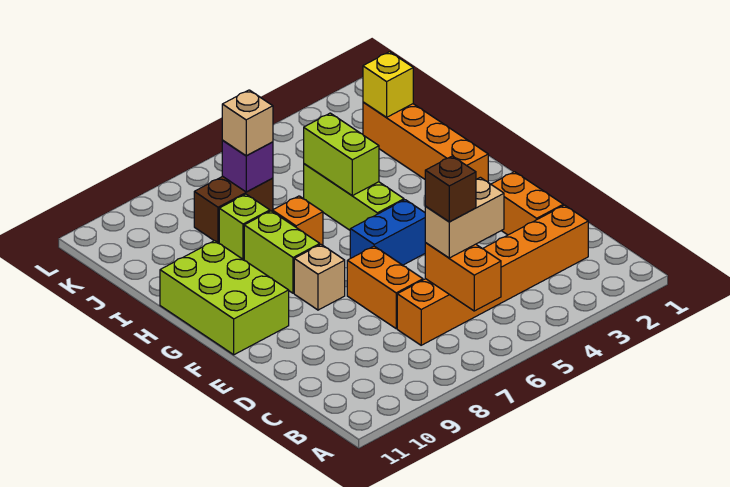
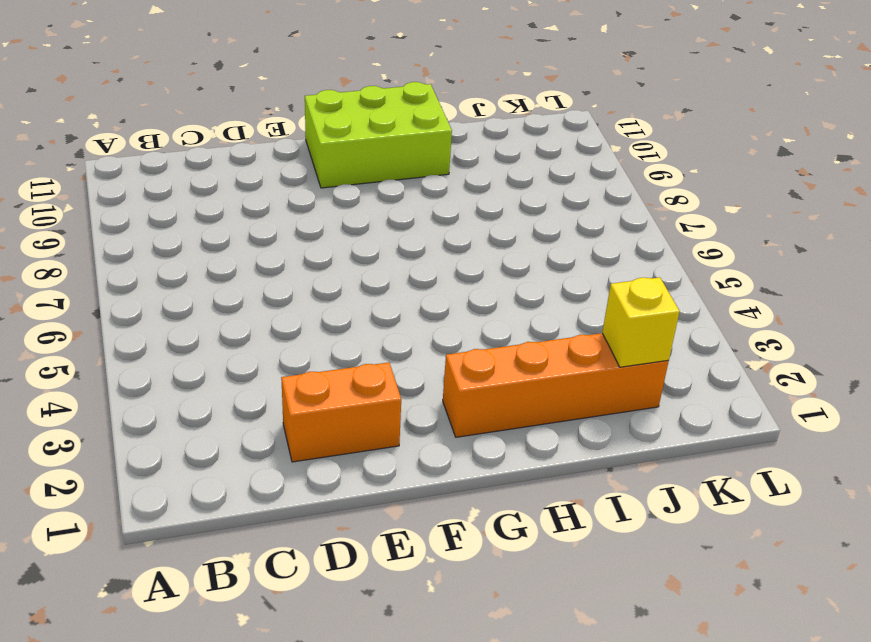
none -> orange brick C2:C7 level 1
none -> orange brick D7:E7 level 1
none -> blue brick F5:F6 level 1

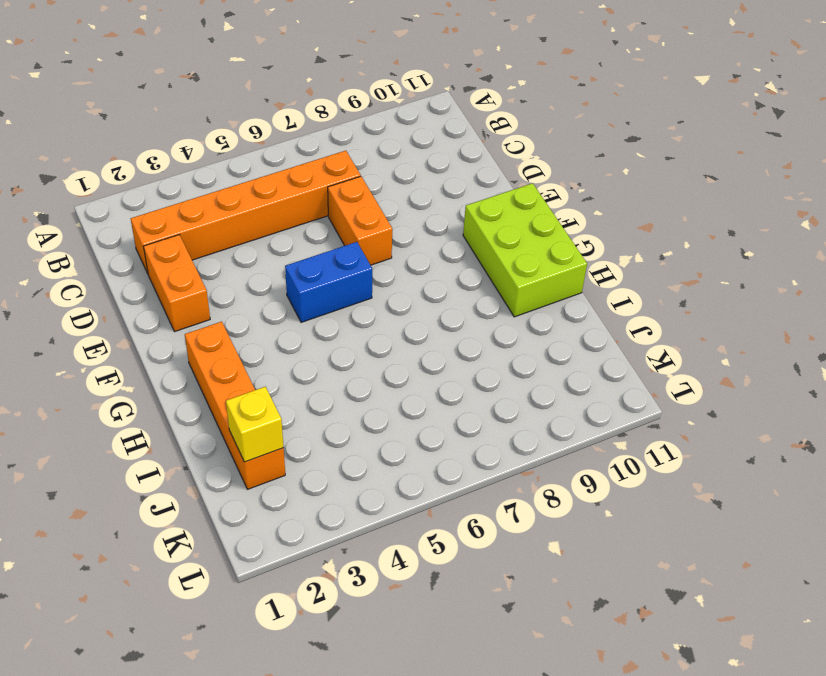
none -> tan brick F8 level 1
none -> lime brick G5:I5 level 1
none -> lime brick G8:H8 level 1

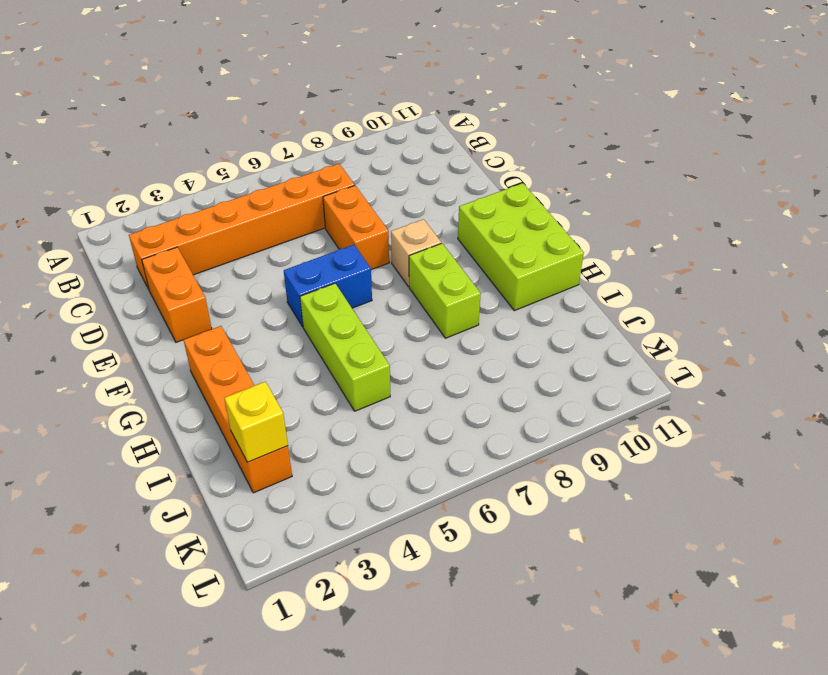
none -> orange brick H7 level 1
none -> lime brick I8 level 1
none -> brown brick J7:J8 level 1

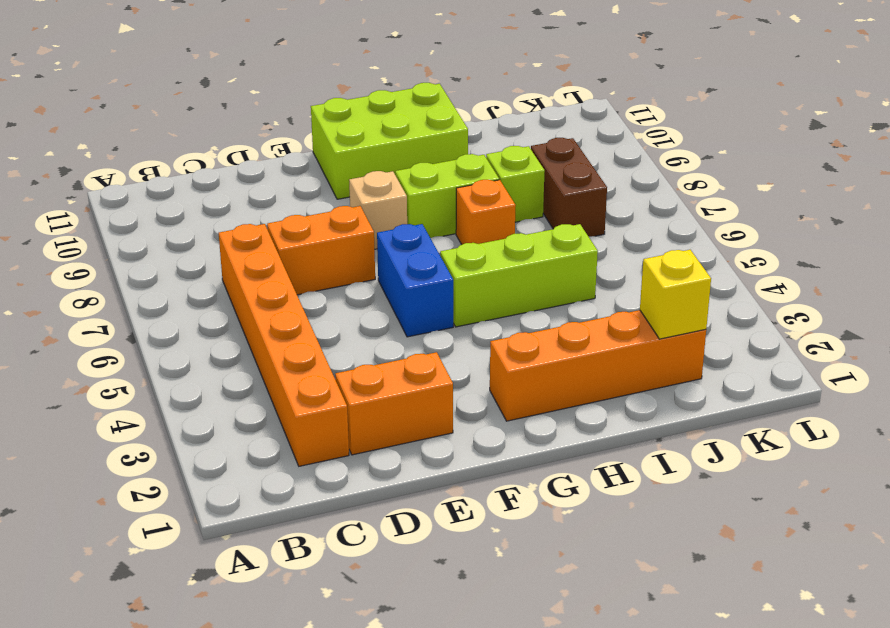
none -> orange brick B6:C6 level 2
none -> lime brick H5:I5 level 2
none -> purple brick J7 level 2

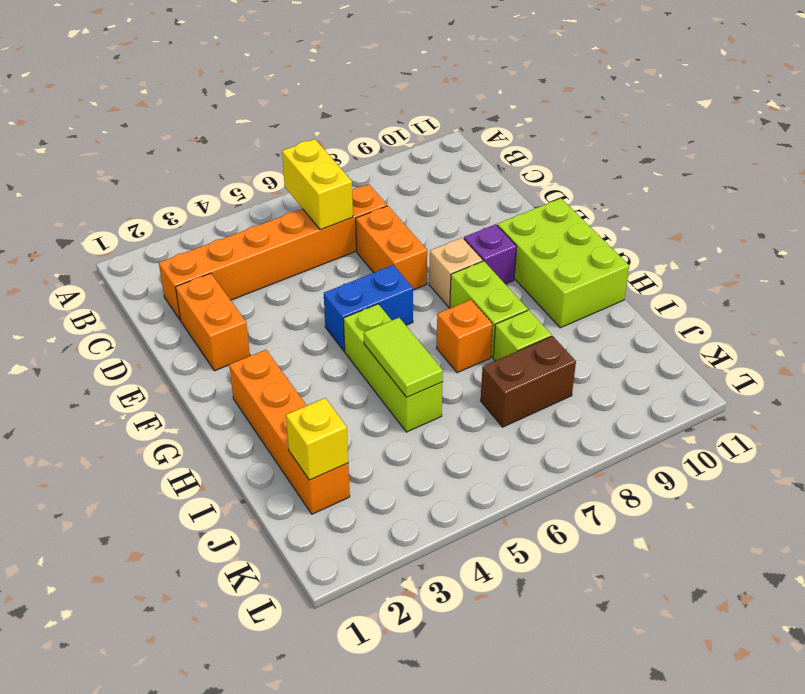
yellow brick B6:C6 level 2 -> orange brick B6:C6 level 2
purple brick F9 level 1 -> purple brick J7 level 2
lime tile H5:I5 level 2 -> lime brick H5:I5 level 2
none -> tan brick C5:C6 level 3
none -> tan brick J7 level 3
none -> brown brick C6 level 4

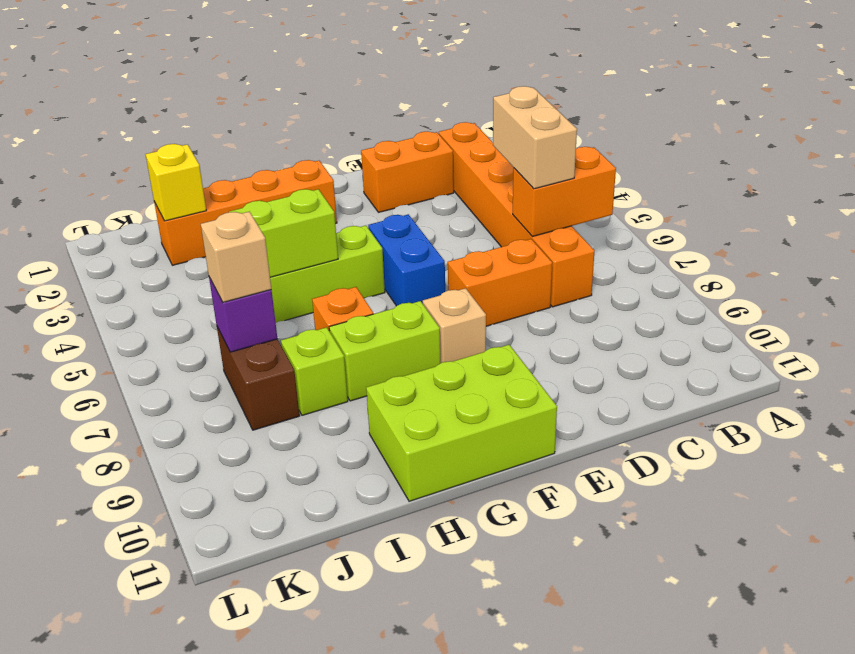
none -> brown brick C6 level 4

